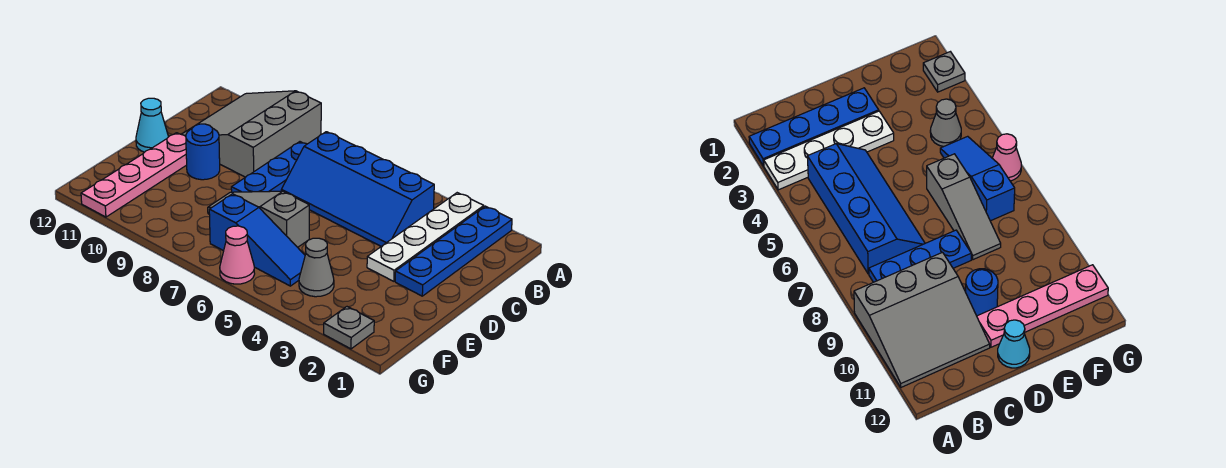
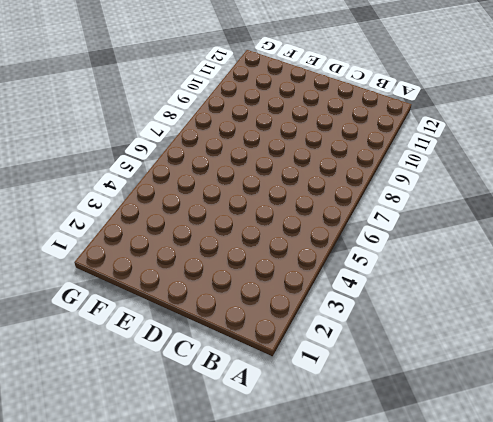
none -> blue plate A2:D2 level 1
none -> white plate A3:D3 level 1
none -> grey slope A9:C11 level 1 top 9

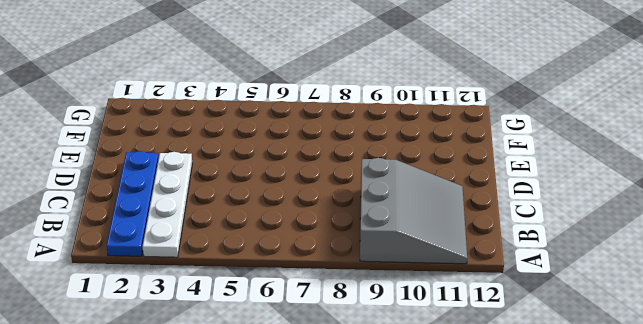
none -> blue slope B4:C7 level 1 top B
none -> blue plate B8:D8 level 1
none -> blue round brick D10 level 1

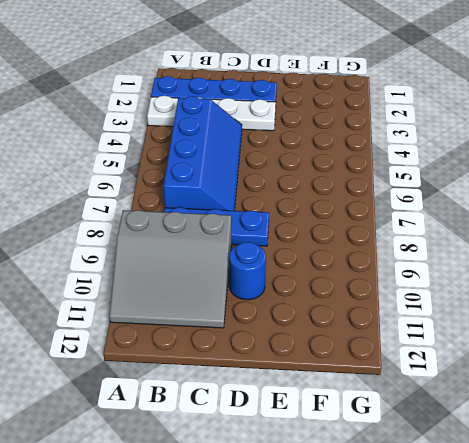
none -> pink plate D11:G11 level 1
none -> cyan cone D12 level 1
none -> grey slope E6:E8 level 1 top 6

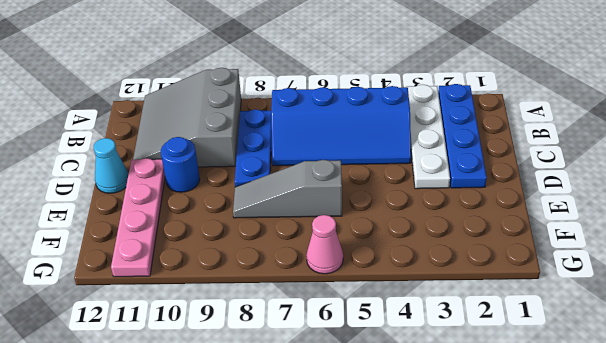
none -> grey cone F4 level 1
none -> blue slope F5:F7 level 1 top 7
none -> grey plate G2 level 1

